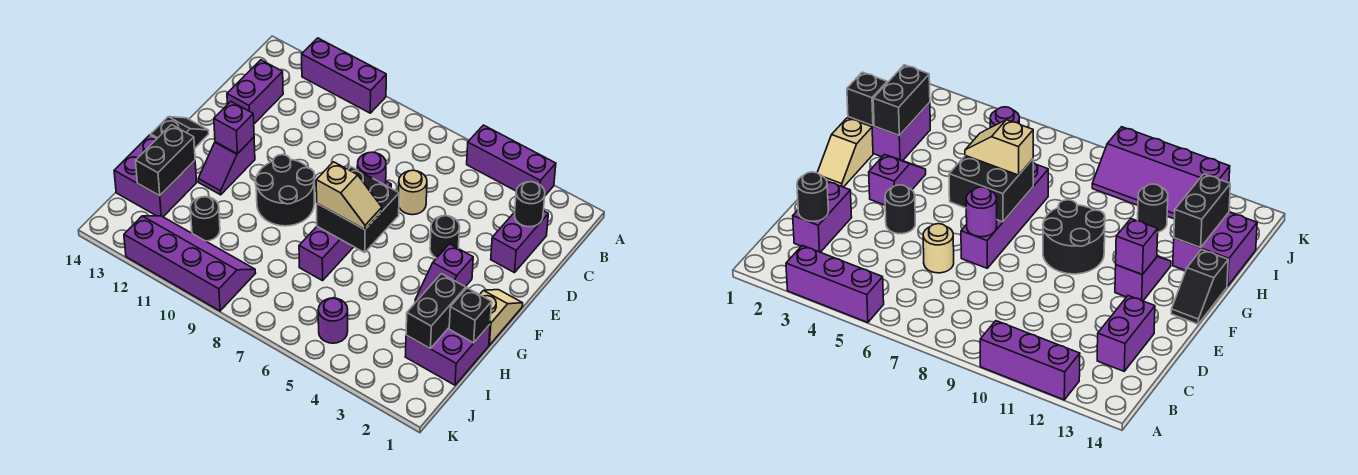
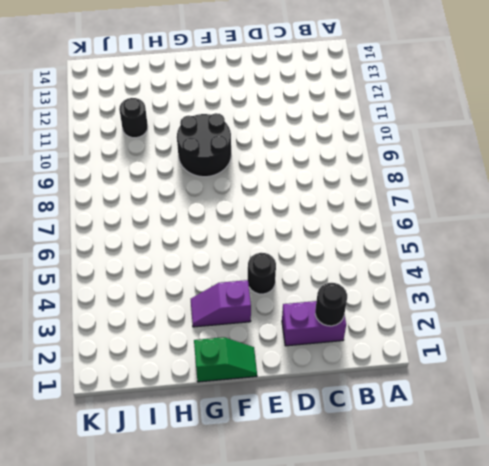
green slope F1:G1 level 1 top G -> tan slope F1:G1 level 1 top G
none -> purple brick A3:A5 level 1
none -> purple brick A10:A12 level 1
none -> purple brick C13:D13 level 1

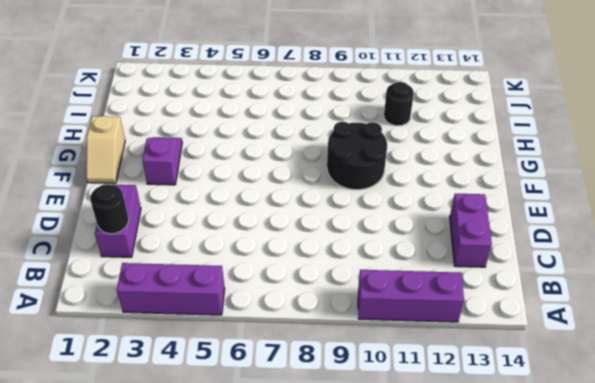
none -> tan round brick D6 level 1
none -> black round brick E4 level 1
none -> purple brick E7:H7 level 1

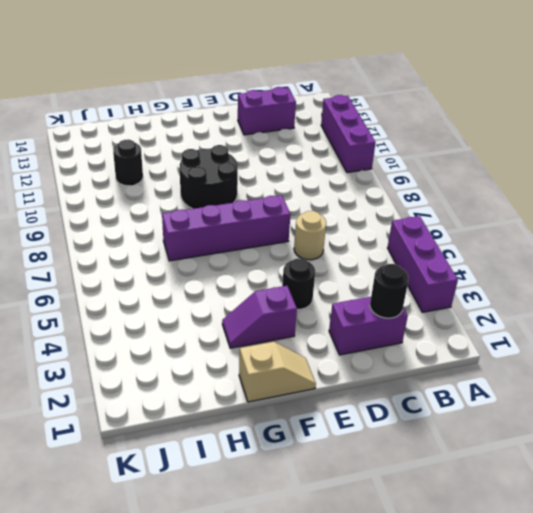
none -> purple slope F12:G12 level 1 top F
none -> black slope F14:G14 level 1 top G
none -> purple brick H1:I2 level 1

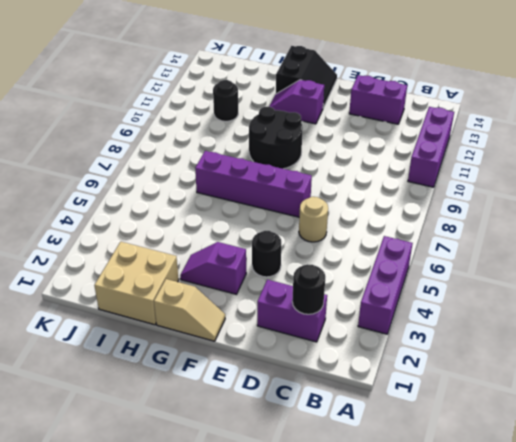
black slope F13:G14 level 1 top G -> black slope F14:G14 level 1 top G
tan brick H1:I2 level 1 -> purple brick H1:I2 level 1
none -> purple brick H13:I14 level 1
none -> purple round brick J5 level 1
none -> purple slope J9:K12 level 1 top K

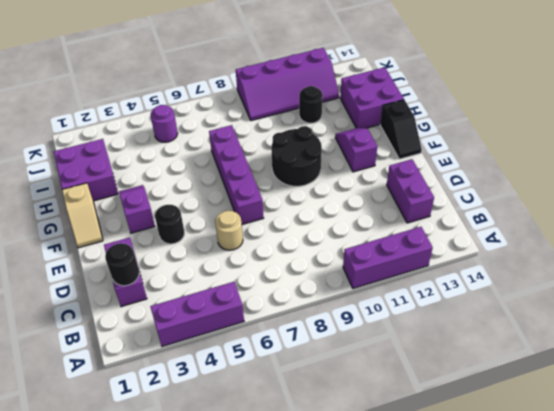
none -> purple round brick E7 level 2
none -> black brick F6:G7 level 2
none -> purple brick F12 level 2

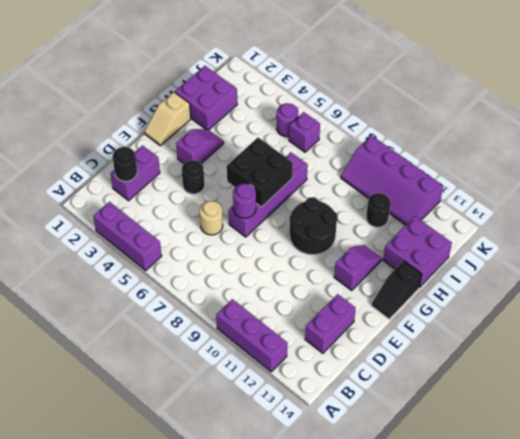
purple brick J6 level 1 -> purple brick F12 level 2
none -> black brick H1 level 2
none -> black brick H2:I2 level 2
none -> black brick H13:I13 level 2

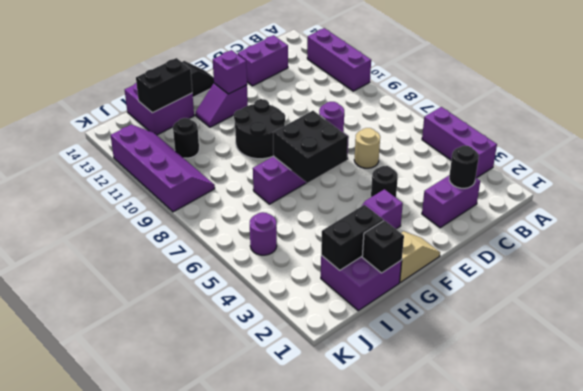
none -> tan slope G6:G7 level 3 top 7

